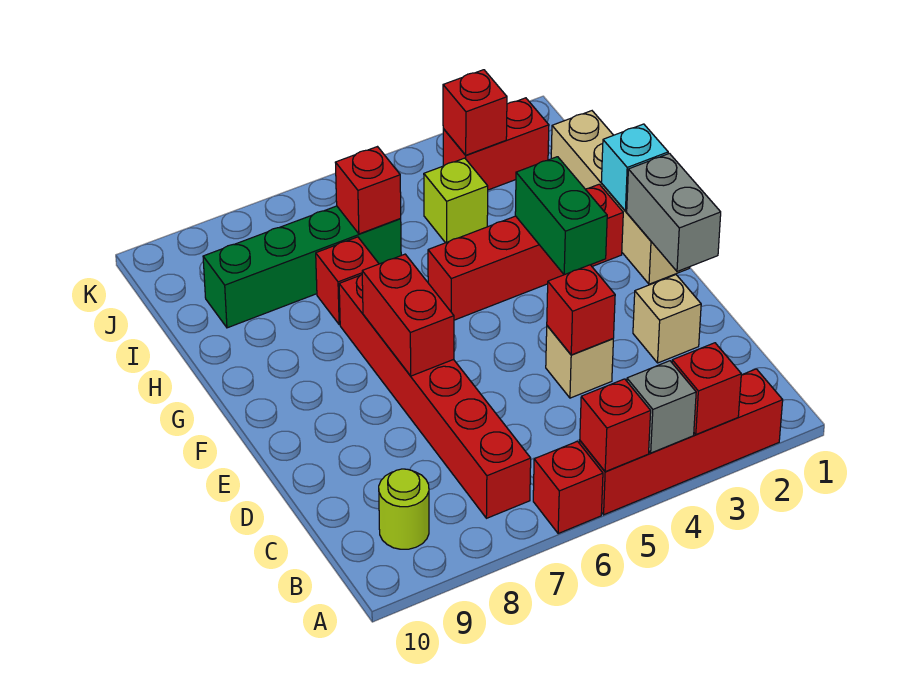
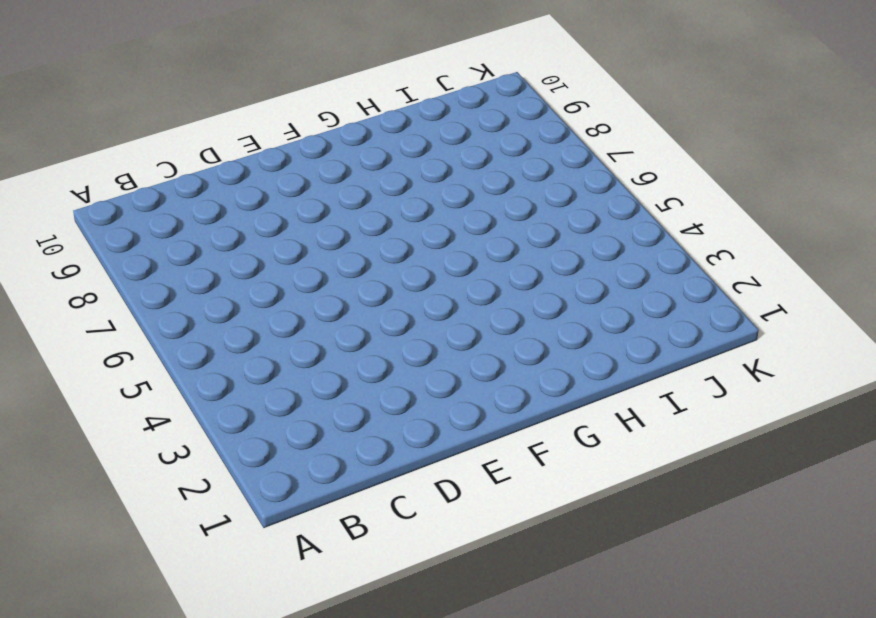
none -> red brick A2:A5 level 1
none -> red brick A6 level 1
none -> red brick B7:G7 level 1

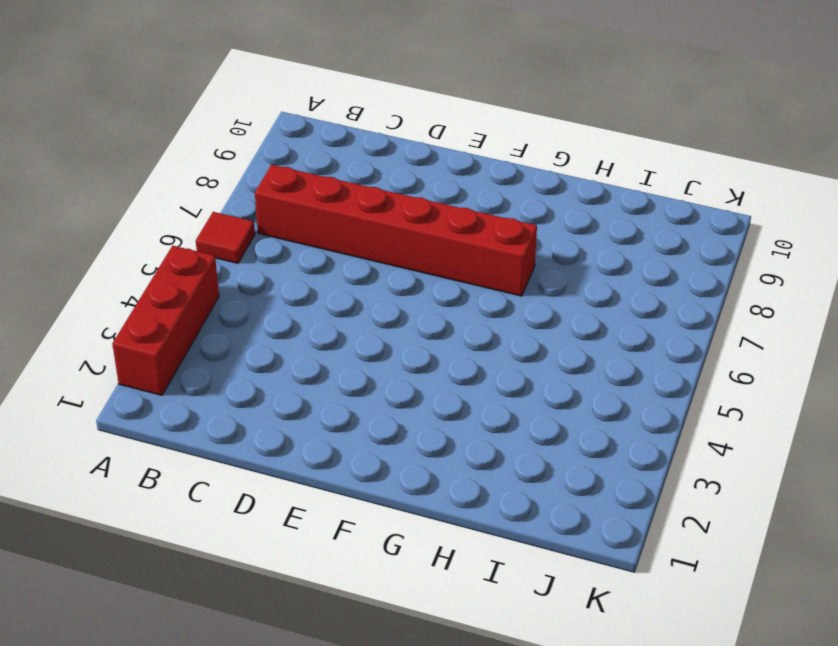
red brick A2:A4 level 1 -> red brick A2:A5 level 1
red tile A6 level 1 -> red brick A6 level 1
none -> lime round brick B9 level 1
none -> tan brick D2 level 1
none -> tan brick D4 level 1

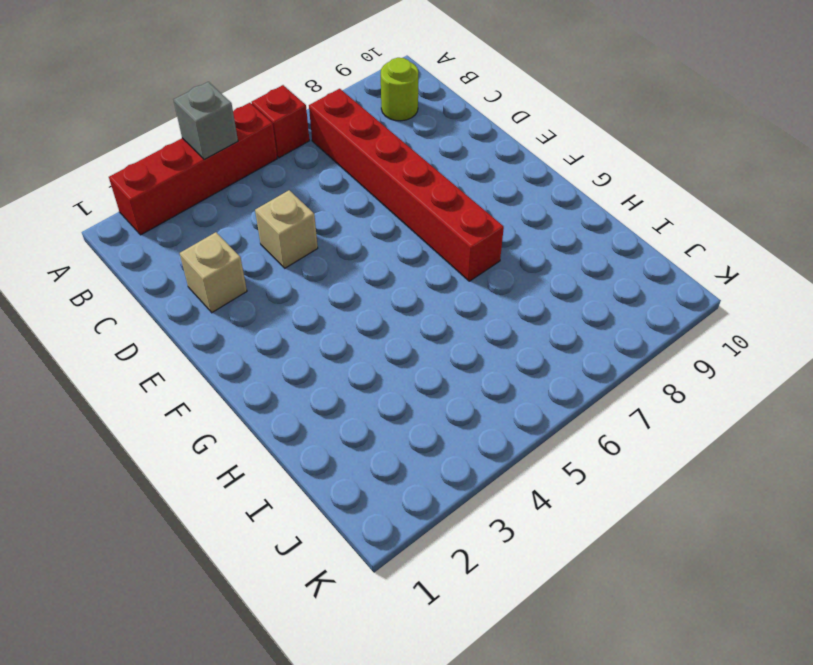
none -> tan brick F1:I1 level 1
none -> red brick G2:G5 level 1
none -> red brick H7 level 1

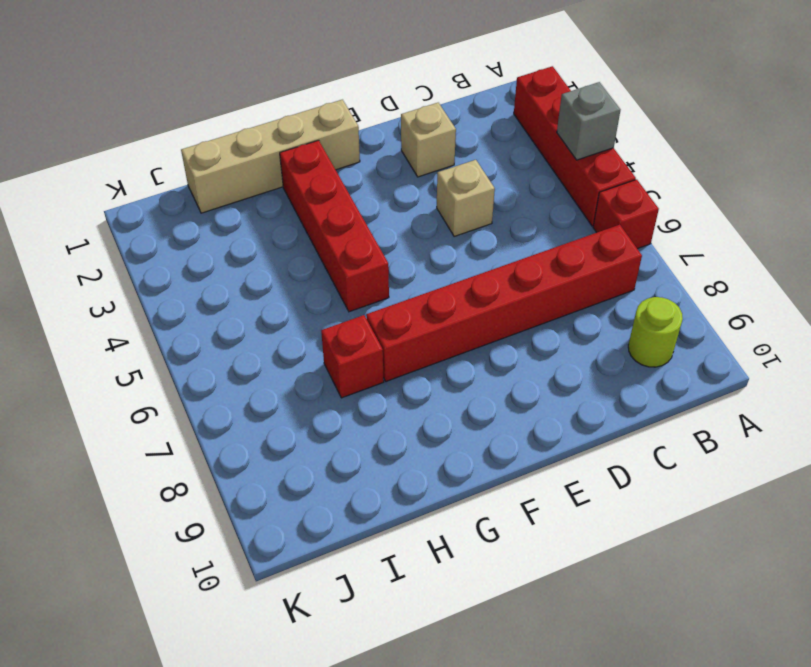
none -> lime brick I4 level 1
none -> green brick I6:I9 level 1
none -> red brick J2:J3 level 1

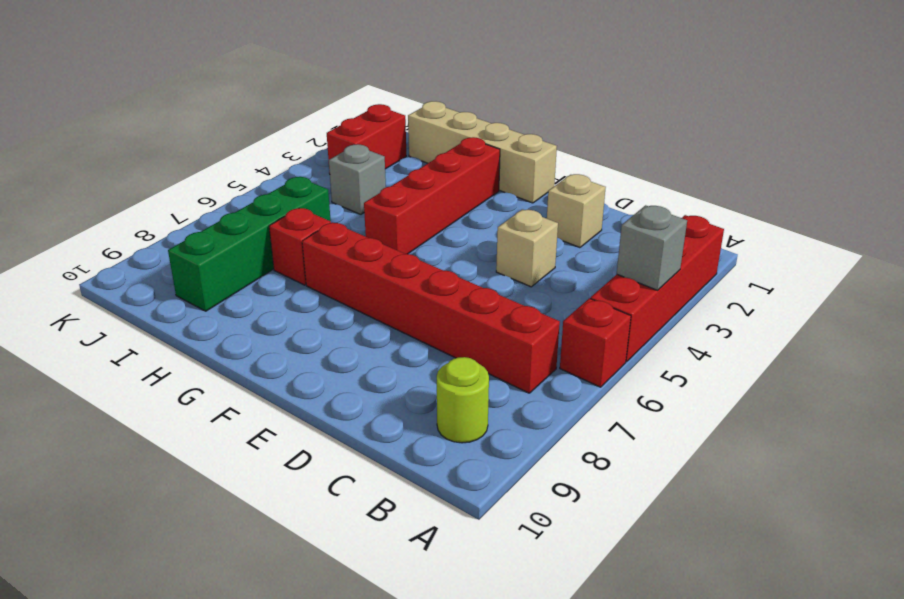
grey brick I4 level 1 -> lime brick I4 level 1
none -> red brick A3 level 2
none -> red brick A5 level 2
none -> red brick D4 level 2

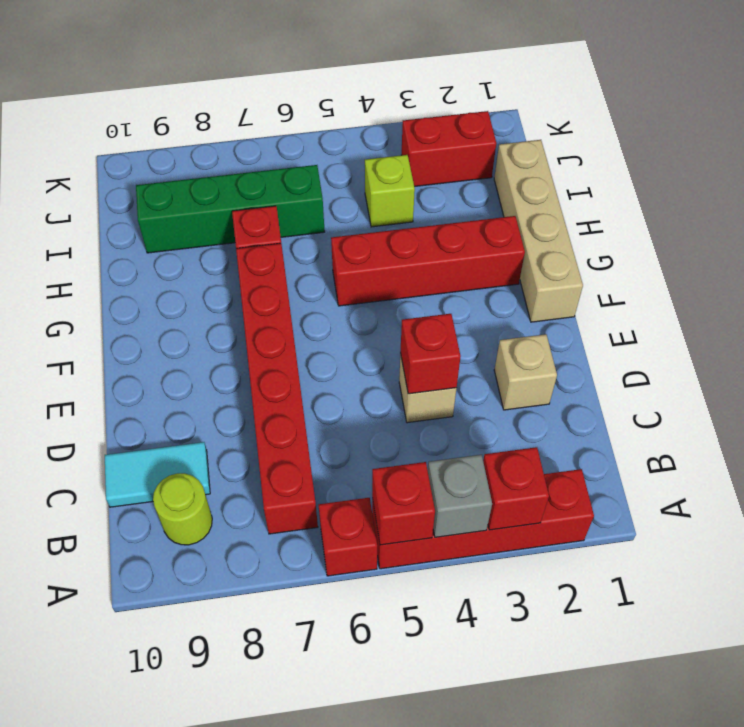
cyan tile C9:C10 level 1 -> none
none -> grey brick E1:F1 level 2
none -> red brick E7:F7 level 2
none -> green brick F3:G3 level 2

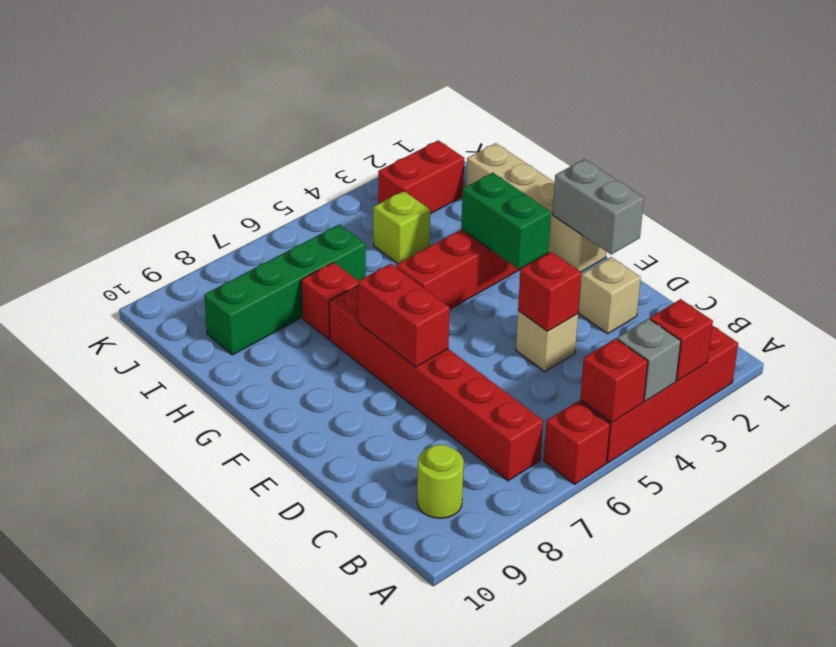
none -> cyan brick G1 level 2
none -> red brick I6 level 2
none -> red brick J3 level 2

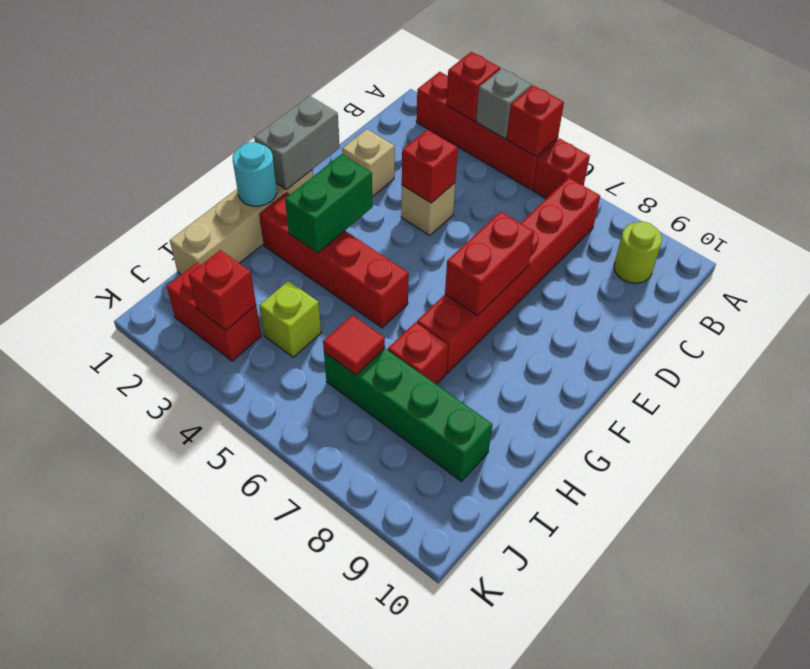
cyan round brick G1 level 2 -> cyan brick G1 level 2
red tile I6 level 2 -> red brick I6 level 2

